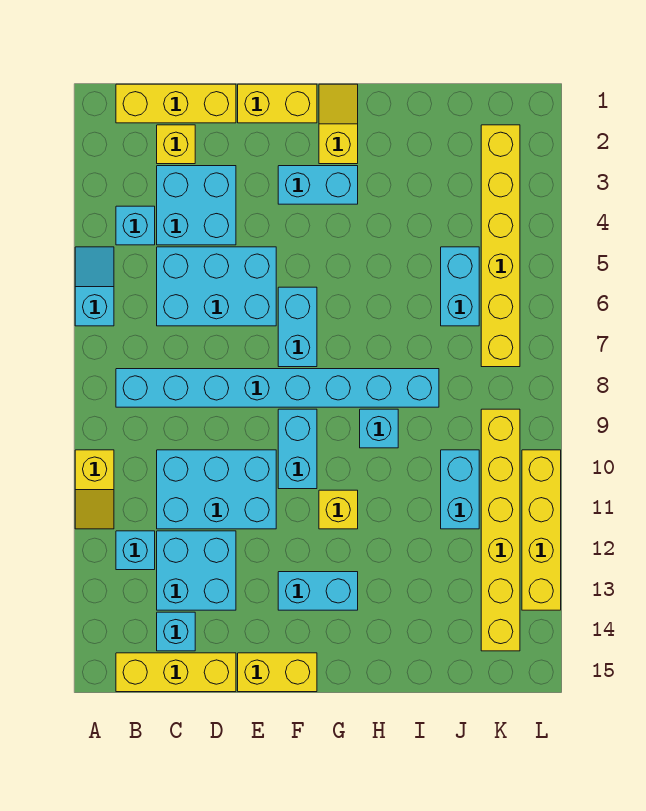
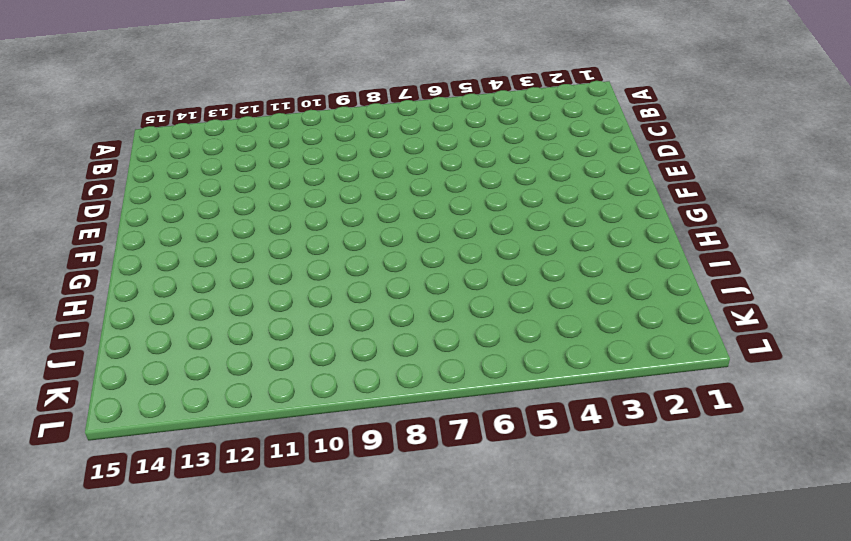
none -> cyan slope A5:A6 level 1 top 6
none -> yellow slope A10:A11 level 1 top 10
none -> yellow brick B1:D1 level 1

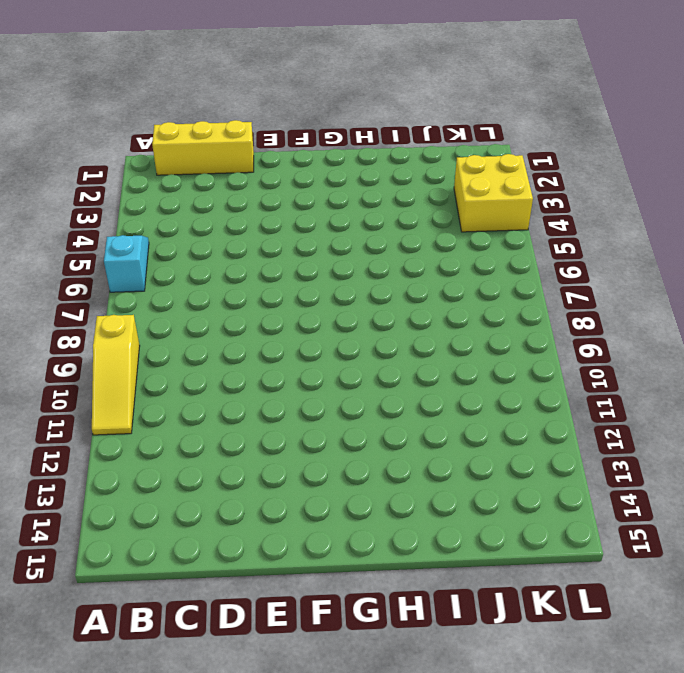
yellow slope A9:A11 level 1 top 9 -> yellow slope A10:A11 level 1 top 10
yellow brick K3:L4 level 1 -> yellow brick K2:K7 level 1
none -> cyan brick B4 level 1
none -> cyan brick B8:I8 level 1
none -> cyan brick B12 level 1

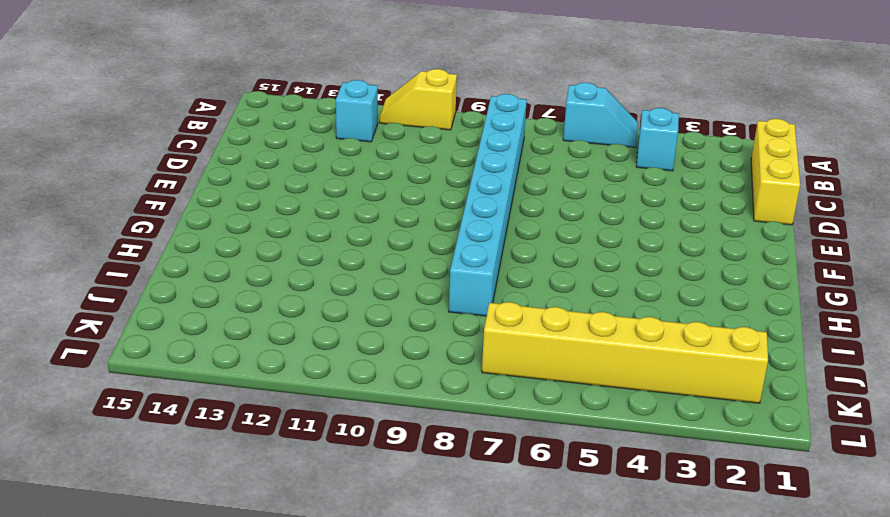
none -> yellow brick B15:D15 level 1
none -> yellow brick C2 level 1
none -> cyan brick C3:D4 level 1

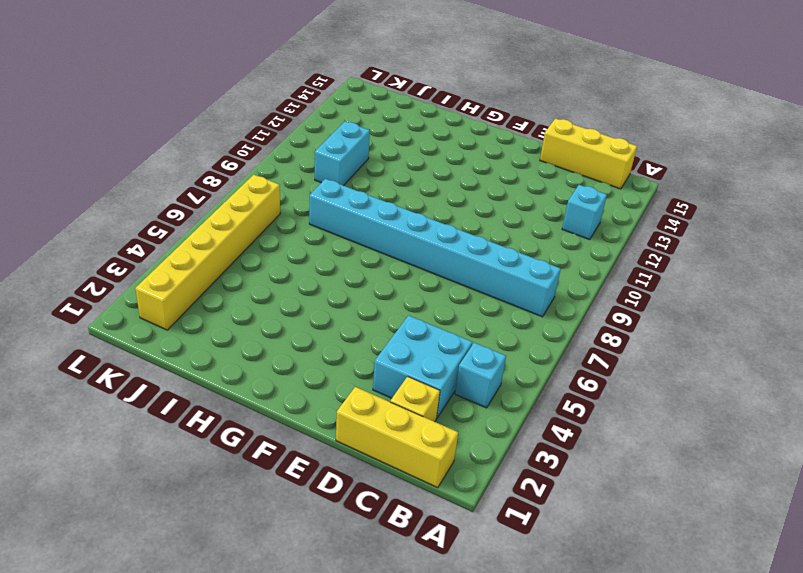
none -> cyan slope A5:A6 level 1 top 6
none -> yellow slope A10:A11 level 1 top 10
none -> cyan brick C5:E6 level 1

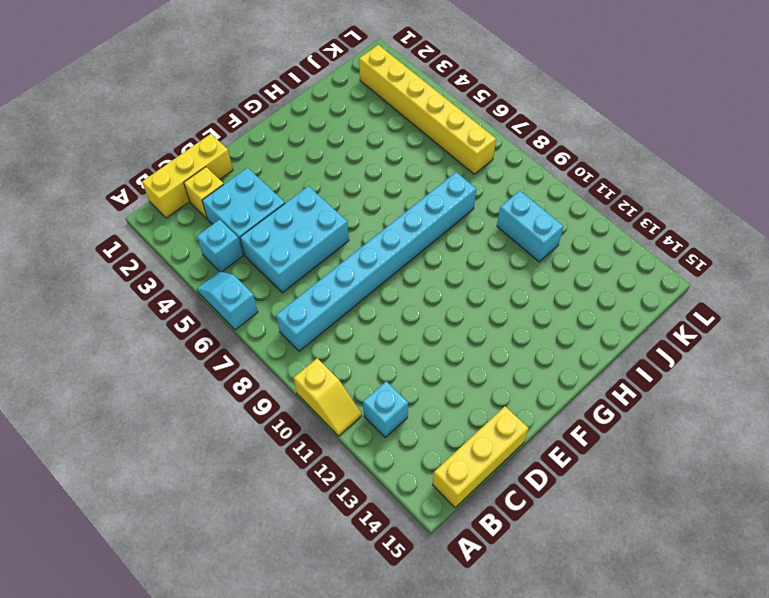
none -> cyan brick C10:E11 level 1
none -> cyan brick C12:D13 level 1
none -> cyan brick C14 level 1

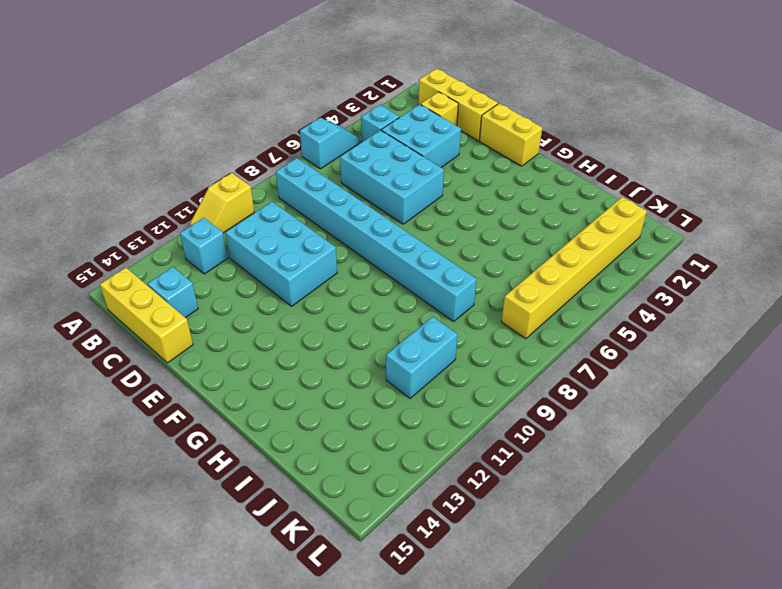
none -> cyan brick C12:D13 level 1
none -> yellow brick E15:F15 level 1
none -> cyan brick F3:G3 level 1

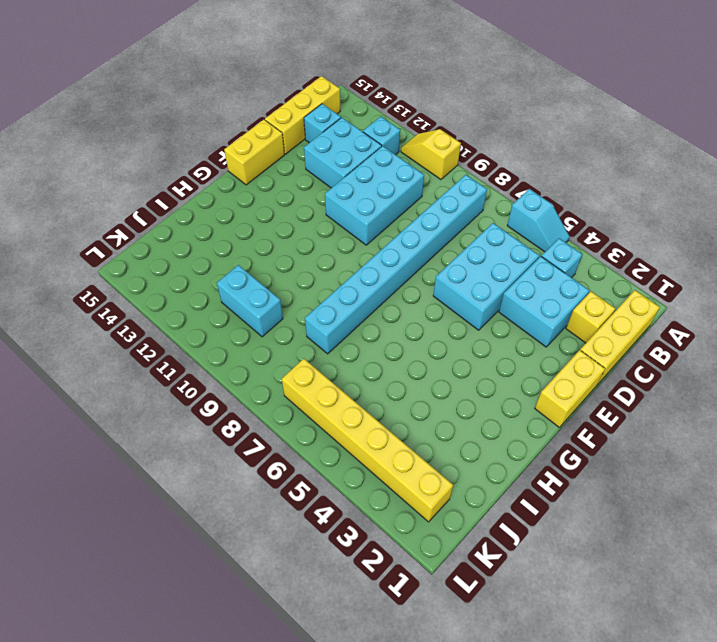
none -> cyan brick F3:G3 level 1
none -> cyan brick F6:F7 level 1
none -> cyan brick F9:F10 level 1

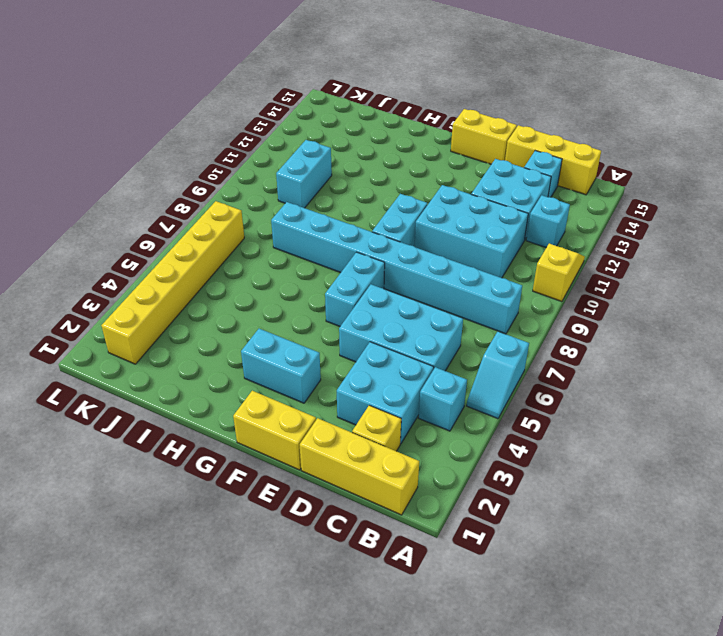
none -> cyan brick F13:G13 level 1
none -> yellow slope G1:G2 level 1 top 2
none -> yellow brick G11 level 1

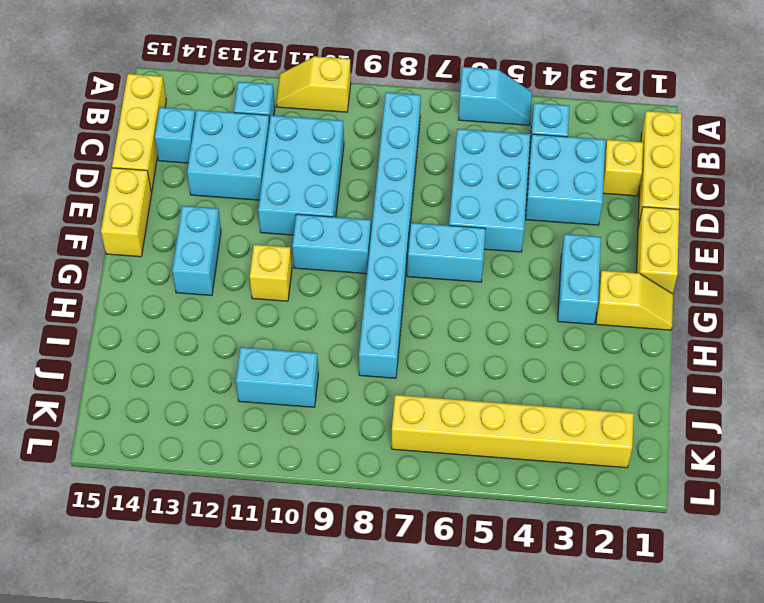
none -> cyan brick H9 level 1
none -> cyan brick J5:J6 level 1
none -> yellow brick K9:K14 level 1

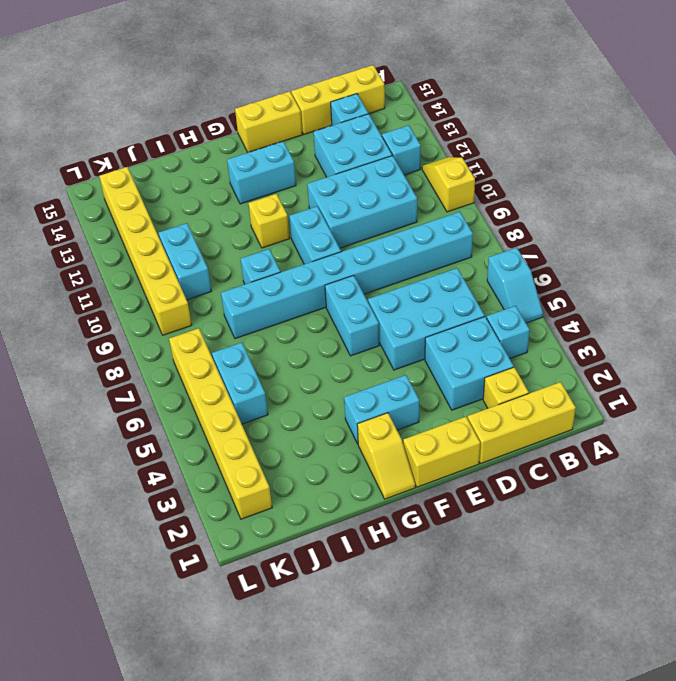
none -> yellow brick L10:L13 level 1

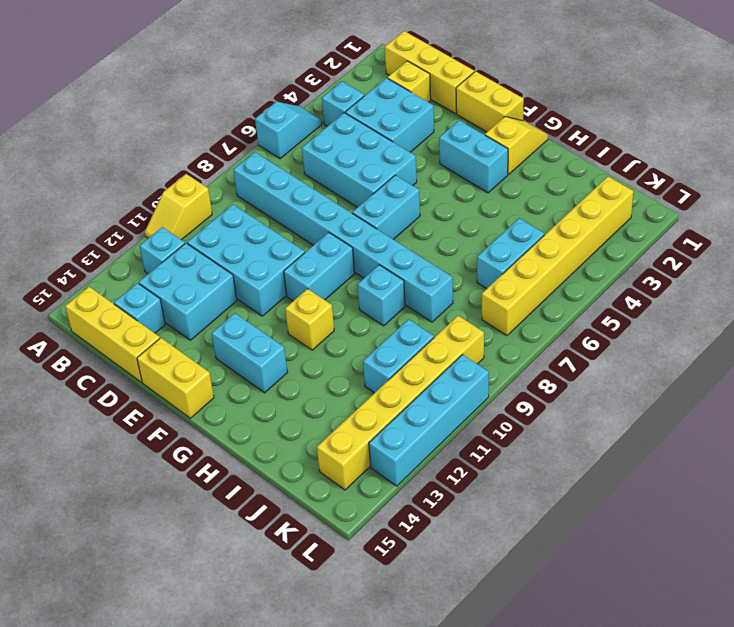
cyan brick L10:L13 level 1 -> yellow brick L10:L13 level 1

